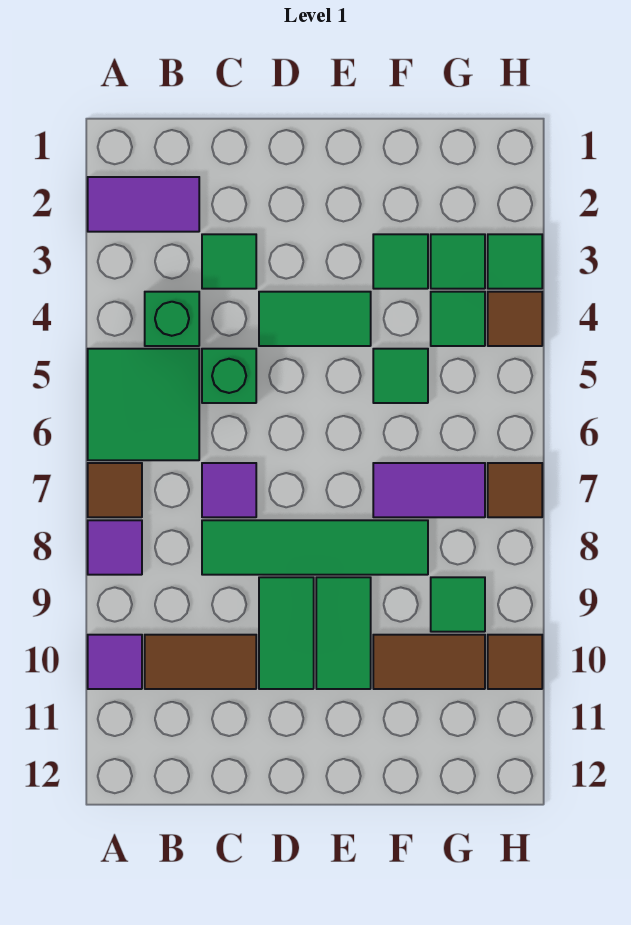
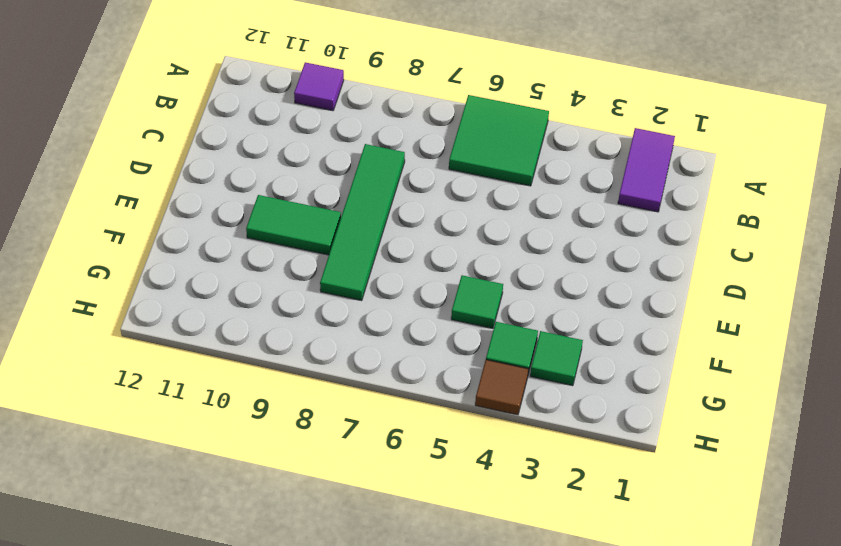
none -> brown tile A7 level 1
none -> purple tile A8 level 1
none -> green brick B4 level 1

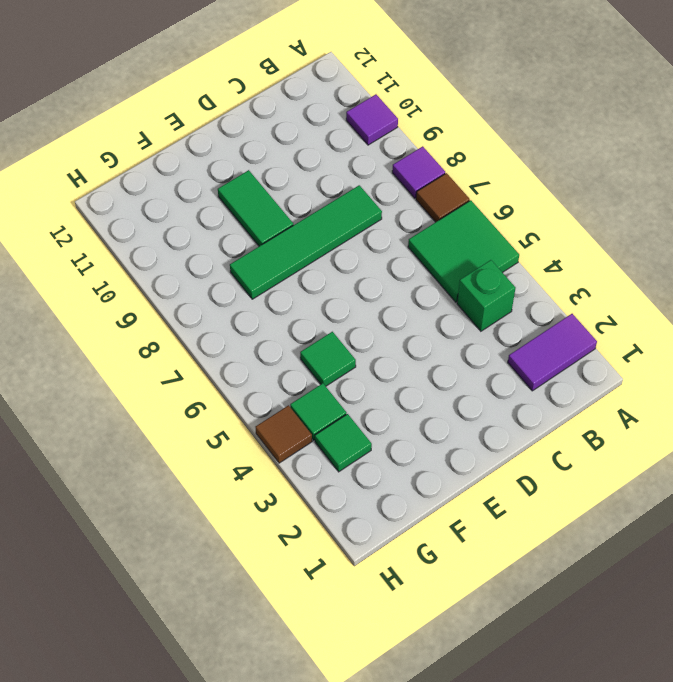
none -> brown tile B10:C10 level 1
none -> green tile C3 level 1
none -> green brick C5 level 1

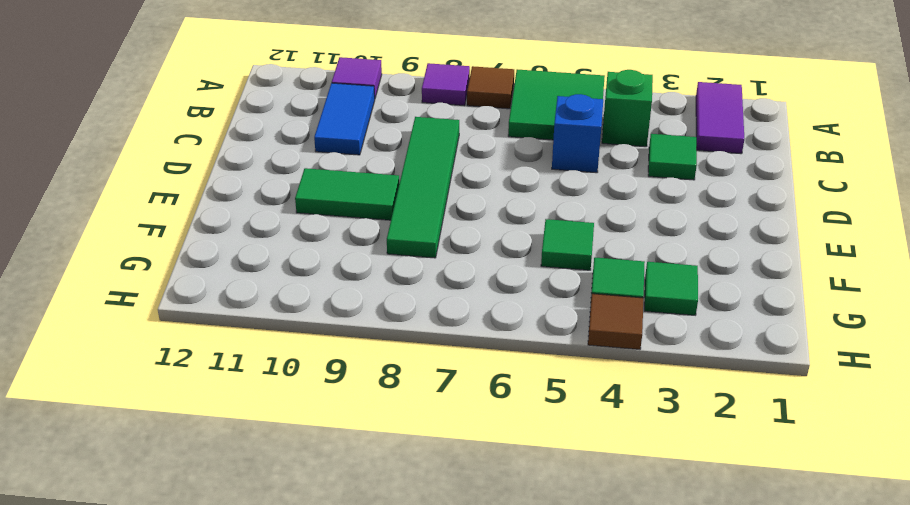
blue tile B10:C10 level 1 -> brown tile B10:C10 level 1
blue brick C5 level 1 -> green brick C5 level 1
none -> purple tile C7 level 1
none -> green tile D4:E4 level 1
none -> green tile D9:D10 level 1

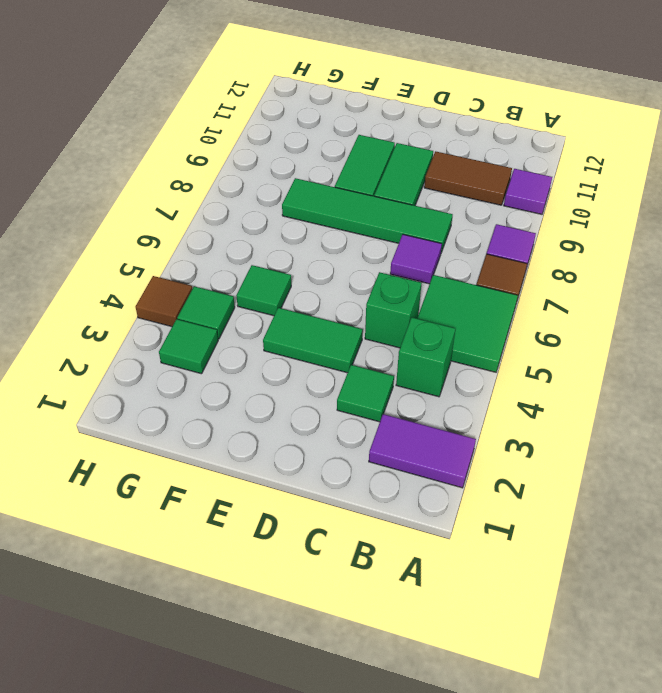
none -> green tile F3 level 1
none -> purple tile F7:G7 level 1
none -> brown tile F10:G10 level 1

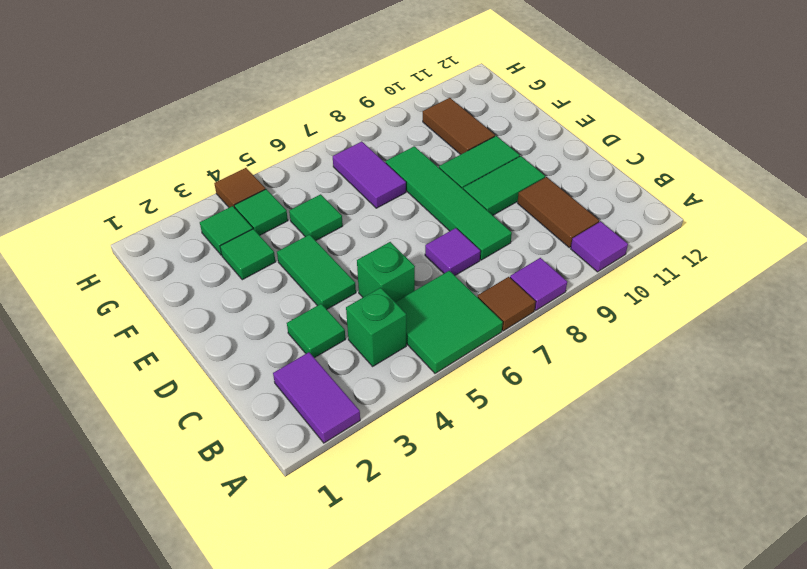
none -> green tile G9 level 1
none -> green tile H3 level 1
none -> brown tile H7 level 1

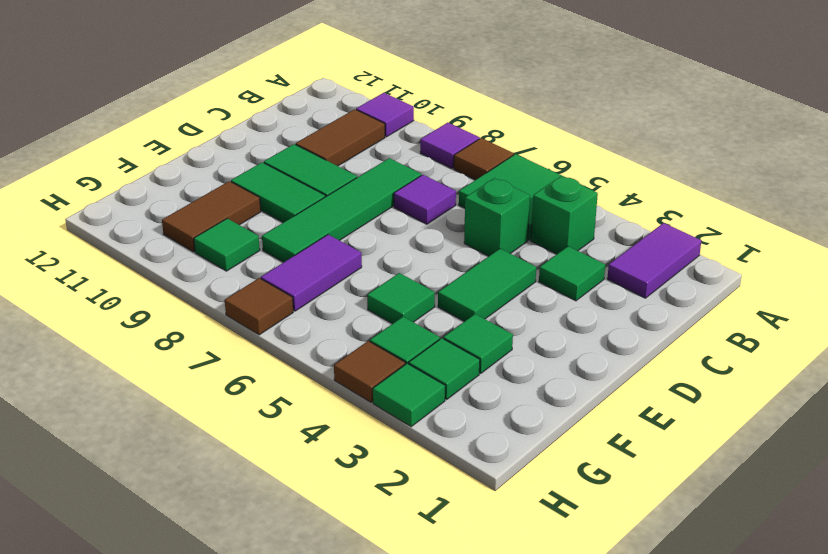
none -> brown tile H10 level 1

